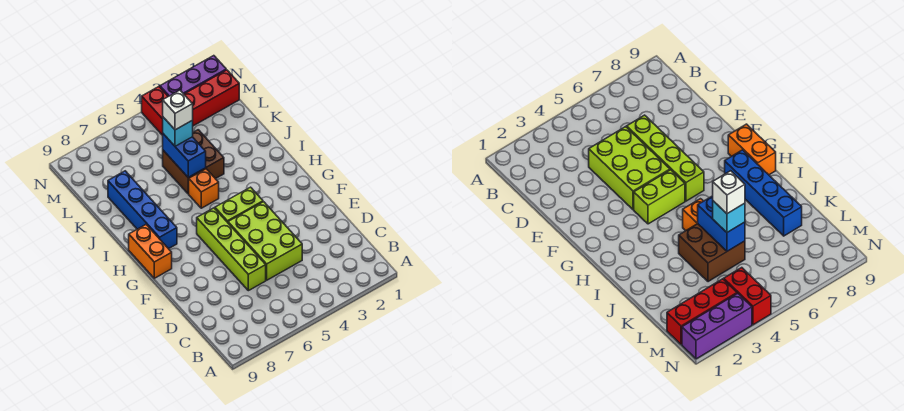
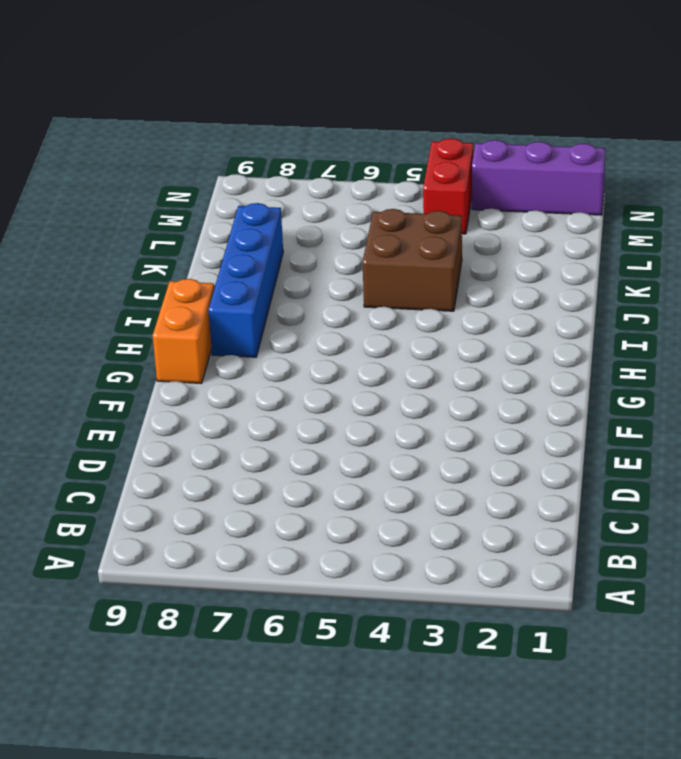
none -> lime brick D4:F5 level 1
none -> lime brick D6:G6 level 1
none -> lime brick G4:G5 level 1

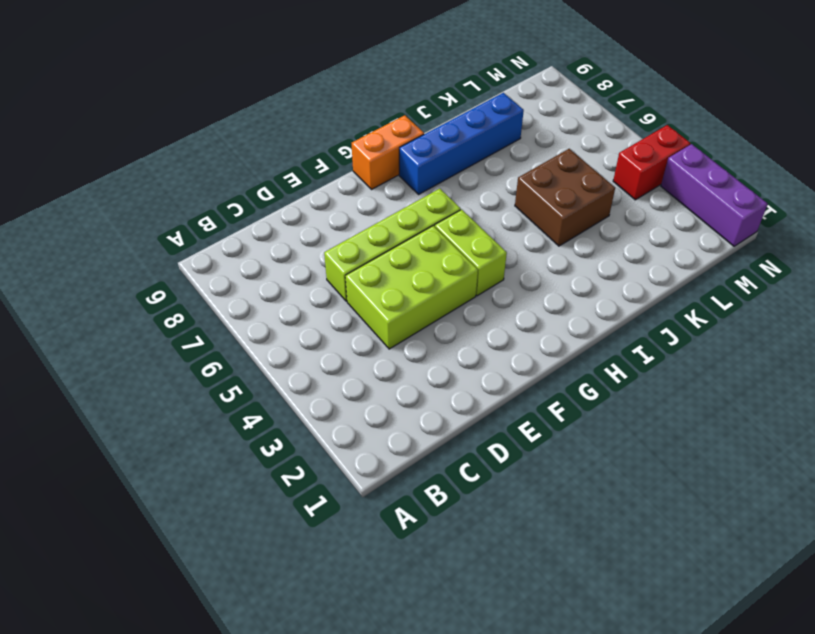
none -> orange brick I5 level 1
none -> red brick M1:M3 level 1
none -> blue brick J5:K5 level 2

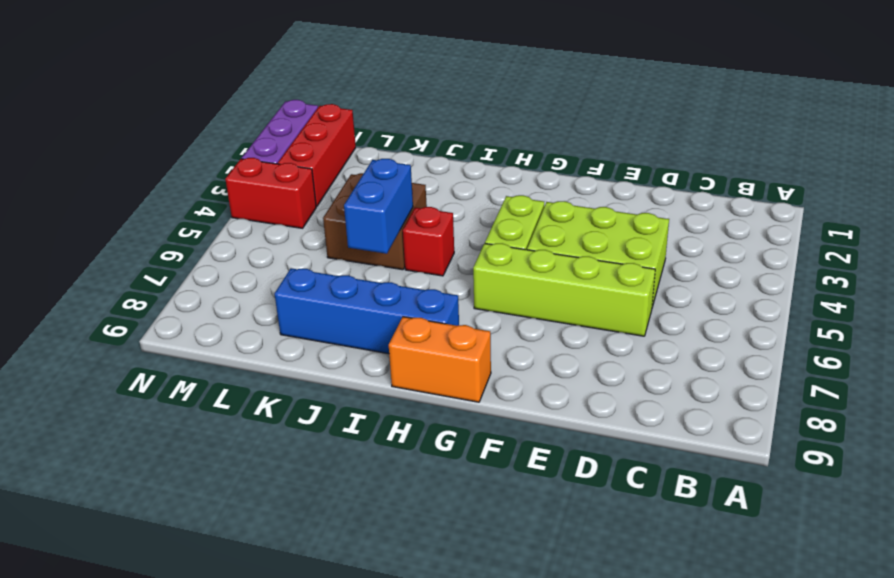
red brick I5 level 1 -> orange brick I5 level 1
blue brick J5:J6 level 2 -> blue brick J5:K5 level 2
none -> cyan brick K5 level 3
none -> white brick K5 level 4

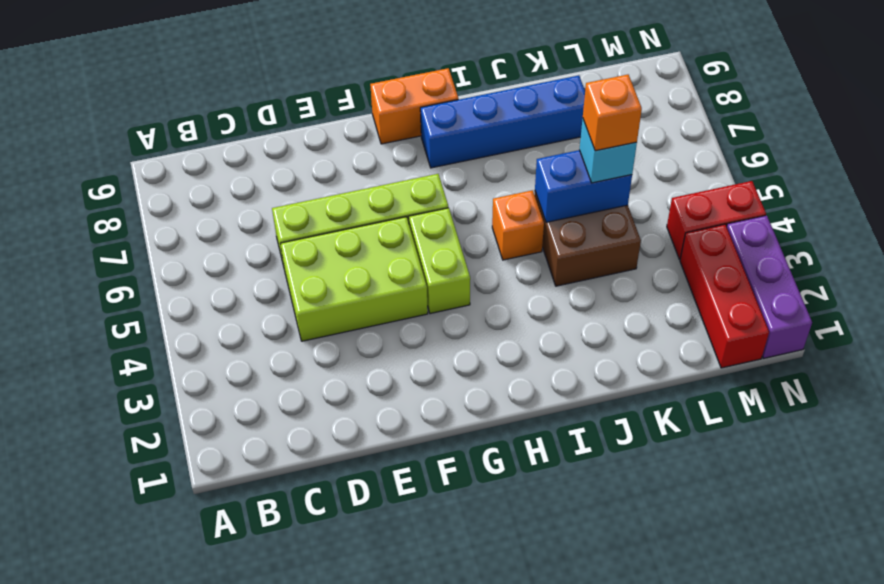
orange brick K5 level 4 -> white brick K5 level 4

